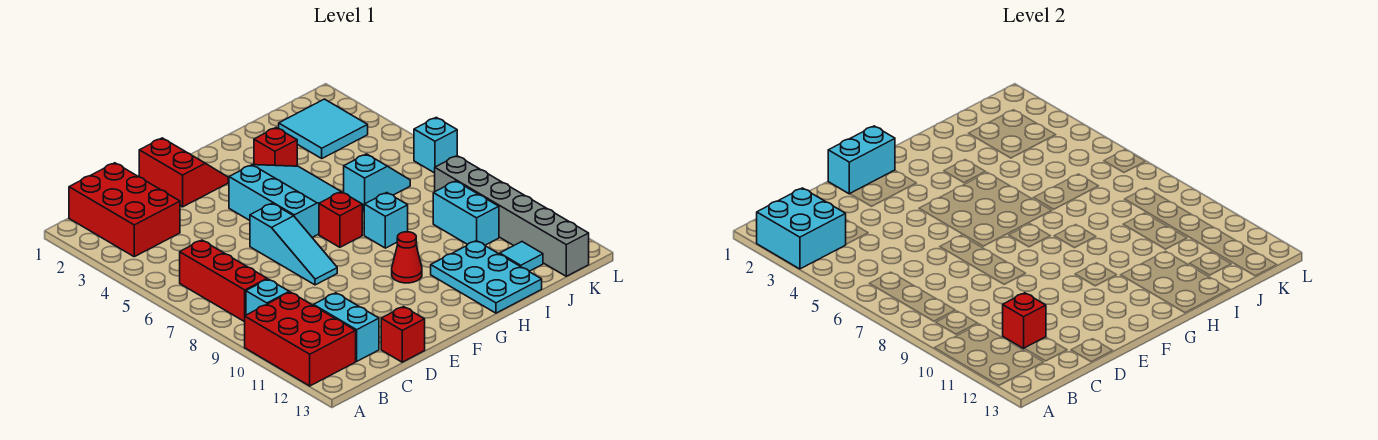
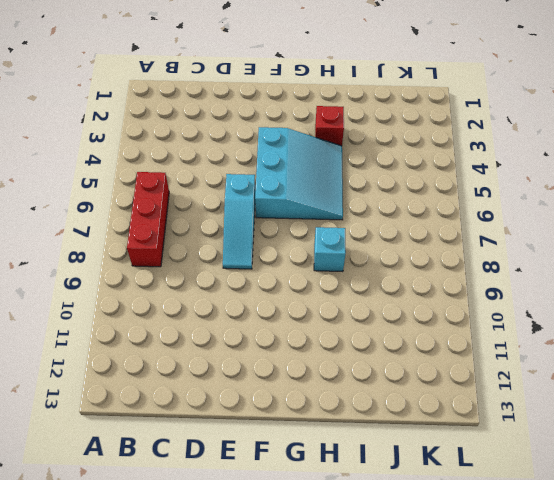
none -> red brick A10:B12 level 1
none -> red brick B1:C3 level 1
none -> cyan brick B9 level 1

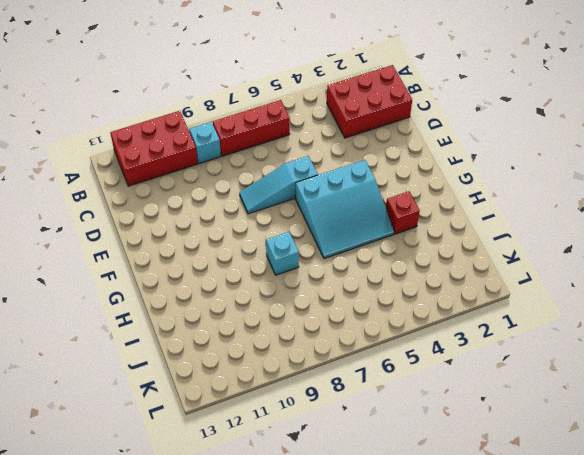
none -> cyan brick C11:C12 level 1
none -> red brick D13 level 1
none -> red slope E1:F2 level 1 top E

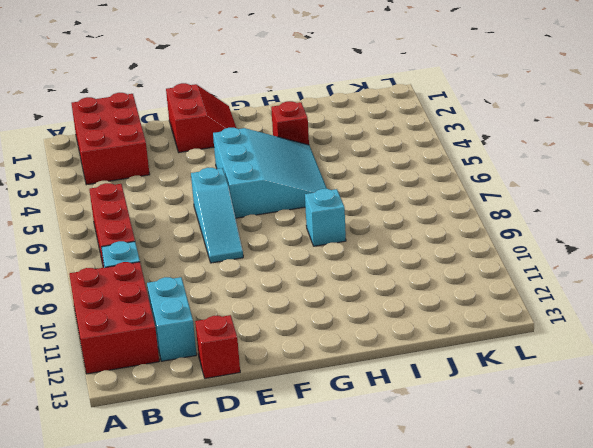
none -> red brick G7 level 1
none -> red cone G10 level 1
none -> cyan plate H11:I13 level 1

